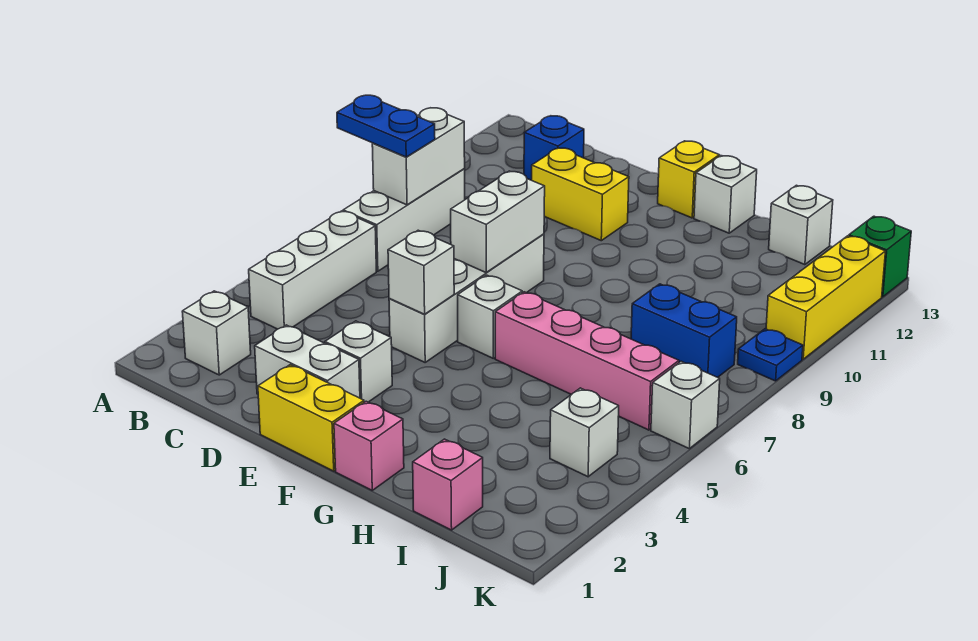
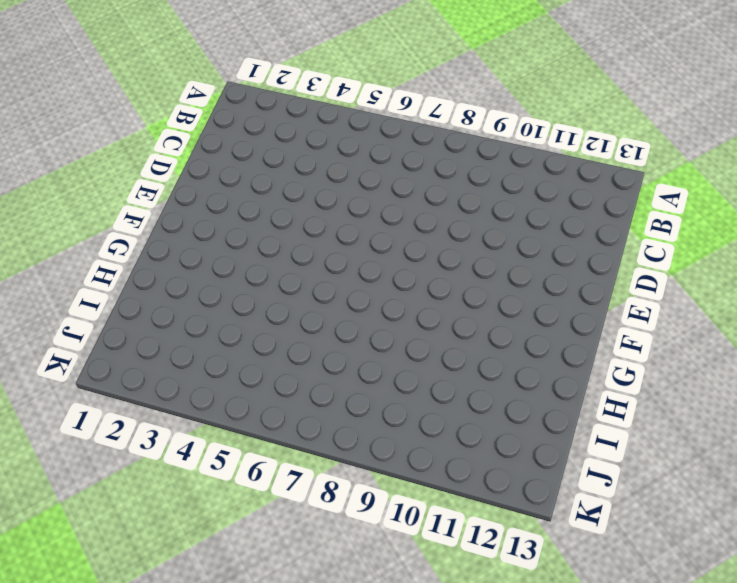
none -> white brick B2 level 1
none -> white brick B4:B6 level 1
none -> white brick B7:B9 level 1

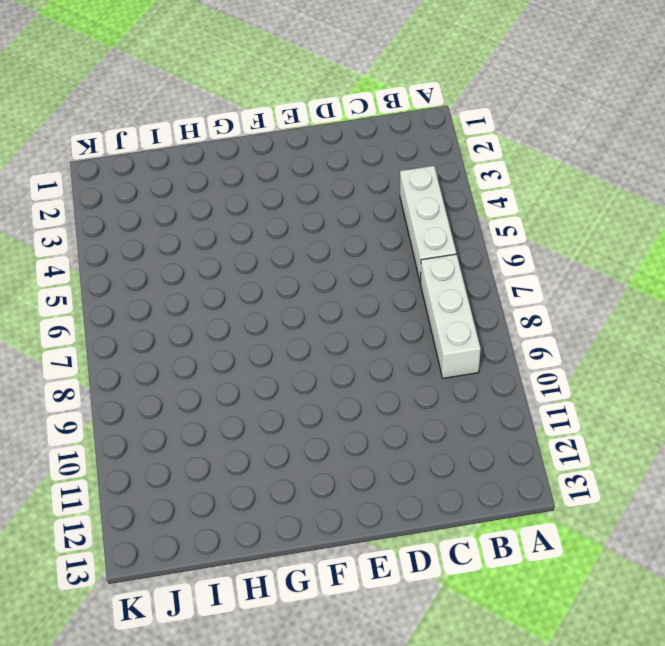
none -> white brick B2 level 1
none -> blue brick C12 level 1
none -> white brick D2:E2 level 1

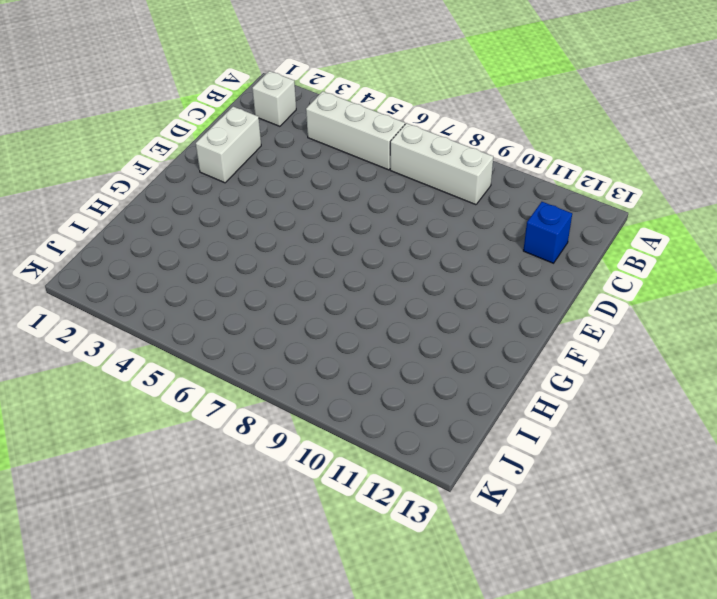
none -> yellow brick D11:E11 level 1
none -> yellow brick E1:F1 level 1
none -> white brick E3 level 1

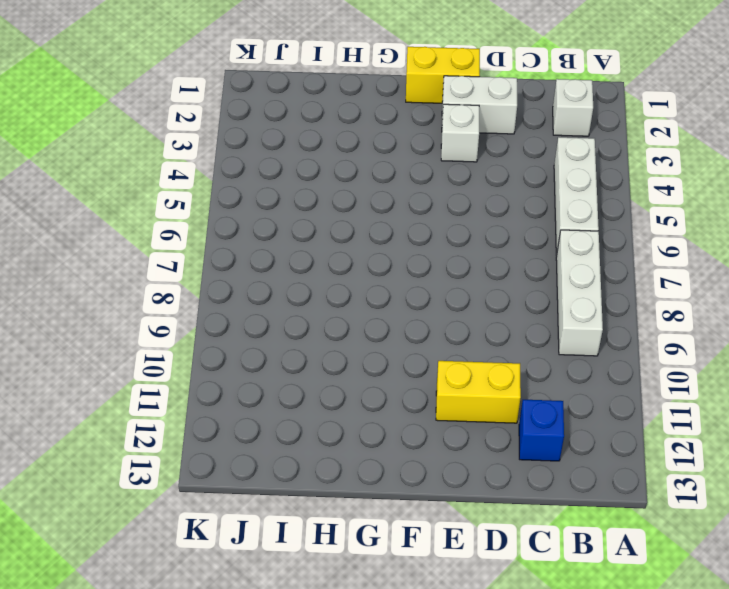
none -> white brick E5:E8 level 1
none -> white brick F6 level 1
none -> yellow brick F13 level 1

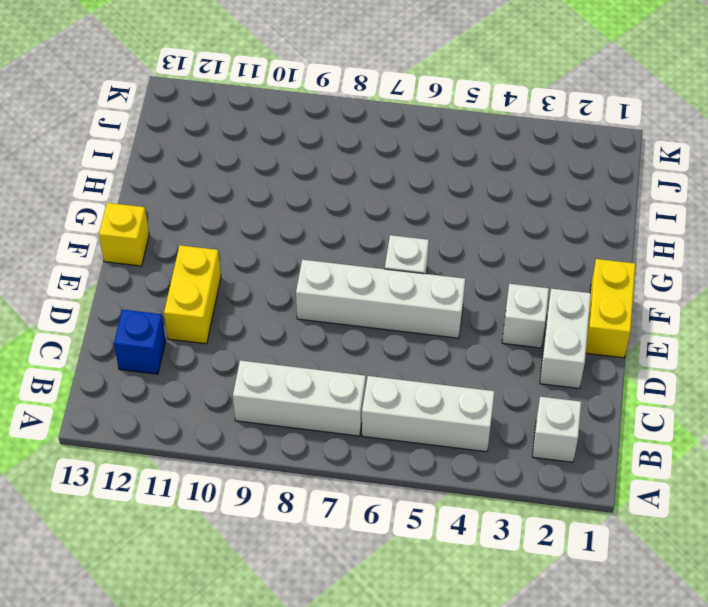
none -> pink brick G1 level 1
none -> pink brick G6:J6 level 1
none -> white brick G13 level 1

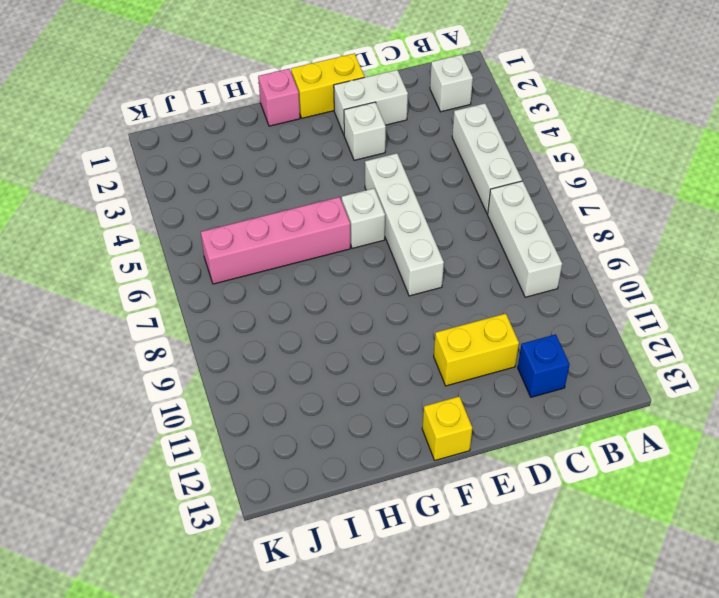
none -> white brick G13 level 1
none -> pink brick I1 level 1
none -> blue brick I8:J8 level 1

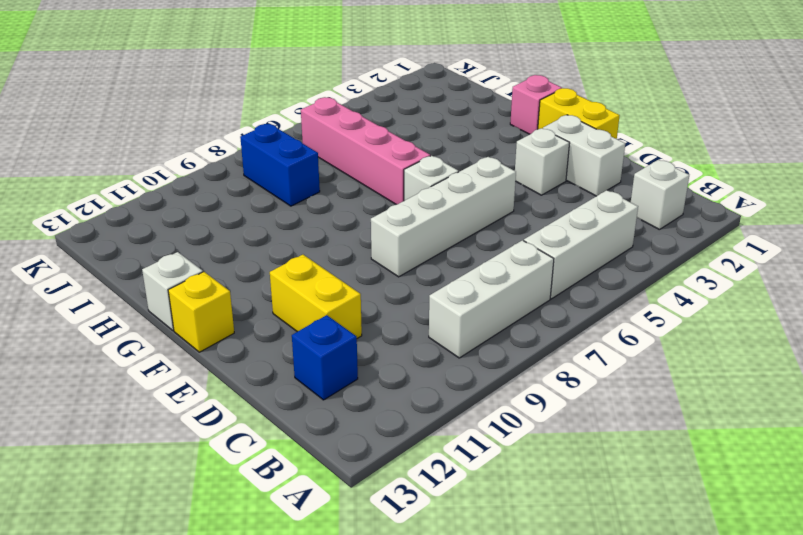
none -> pink brick I1 level 1
none -> white brick I13 level 1
none -> white brick J4 level 1

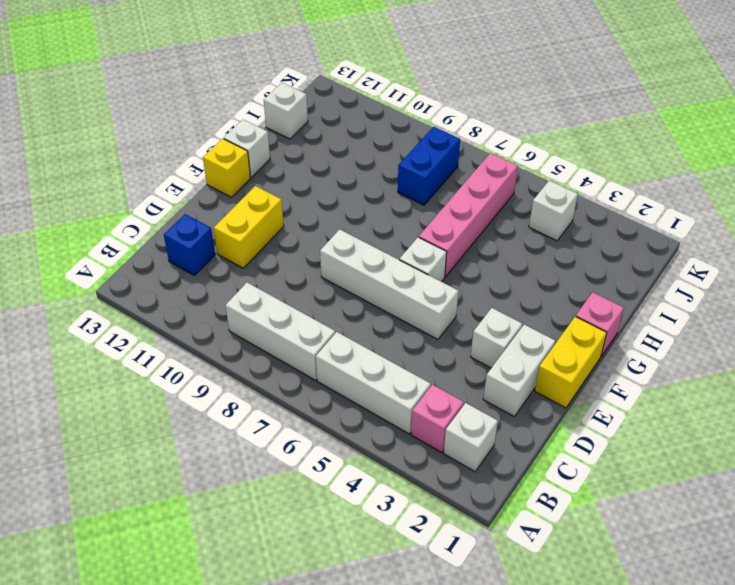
pink brick B3 level 1 -> pink brick I1 level 1
none -> white brick K6 level 1
none -> blue plate K9 level 1
none -> yellow brick K10:K12 level 1

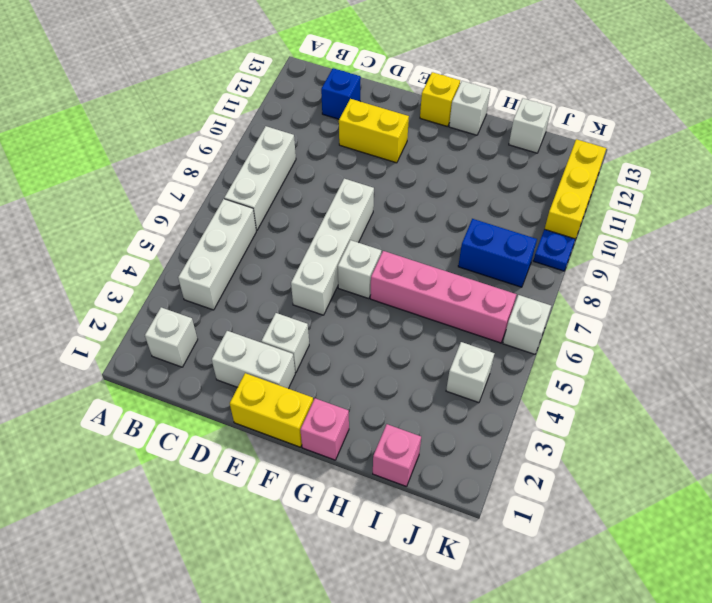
none -> green brick K13 level 1
none -> white brick B8:B9 level 2
none -> white brick E5 level 2

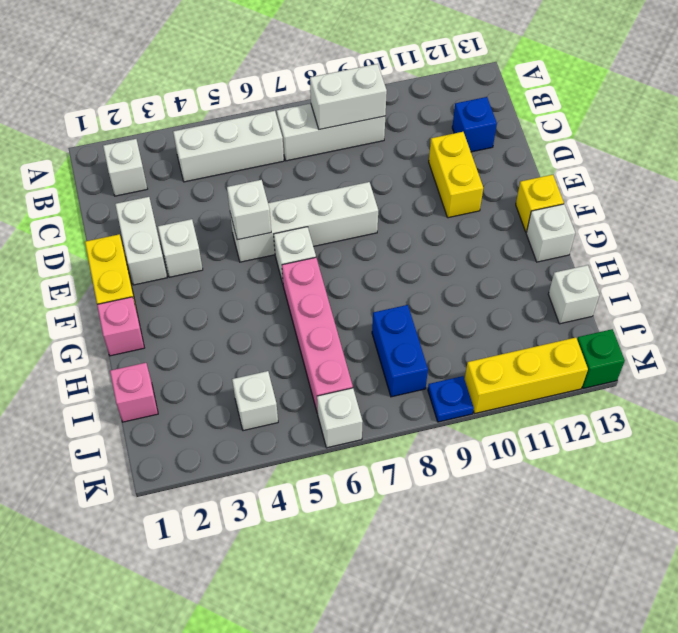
none -> white brick E7:E8 level 2
none -> blue plate A8:B8 level 3

